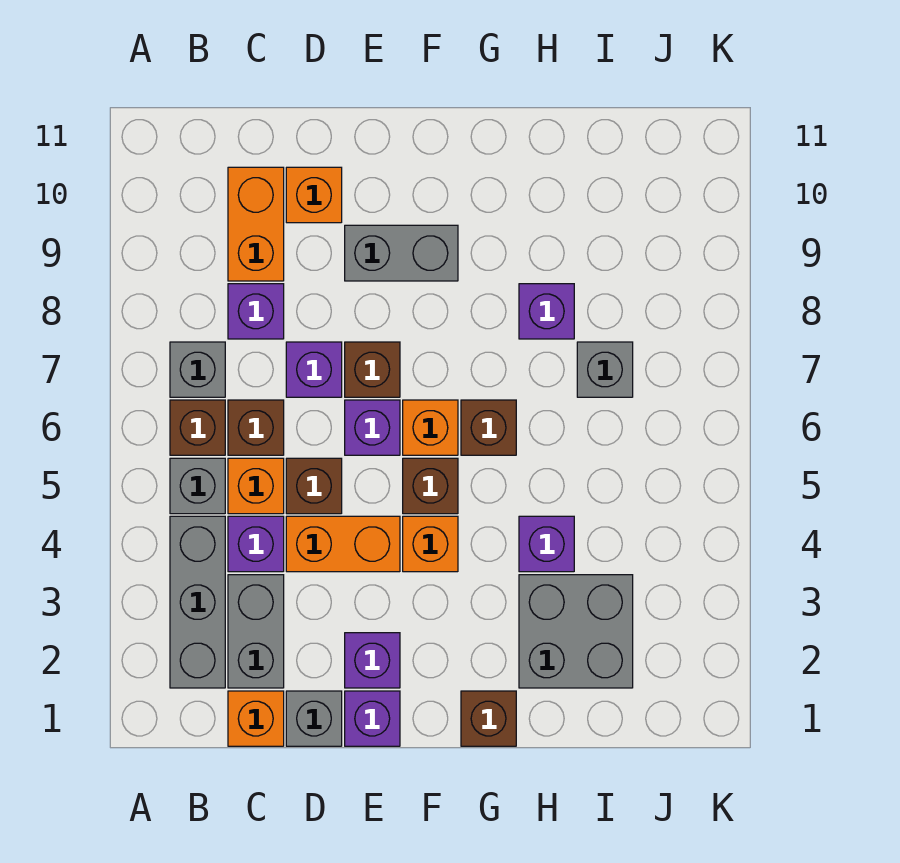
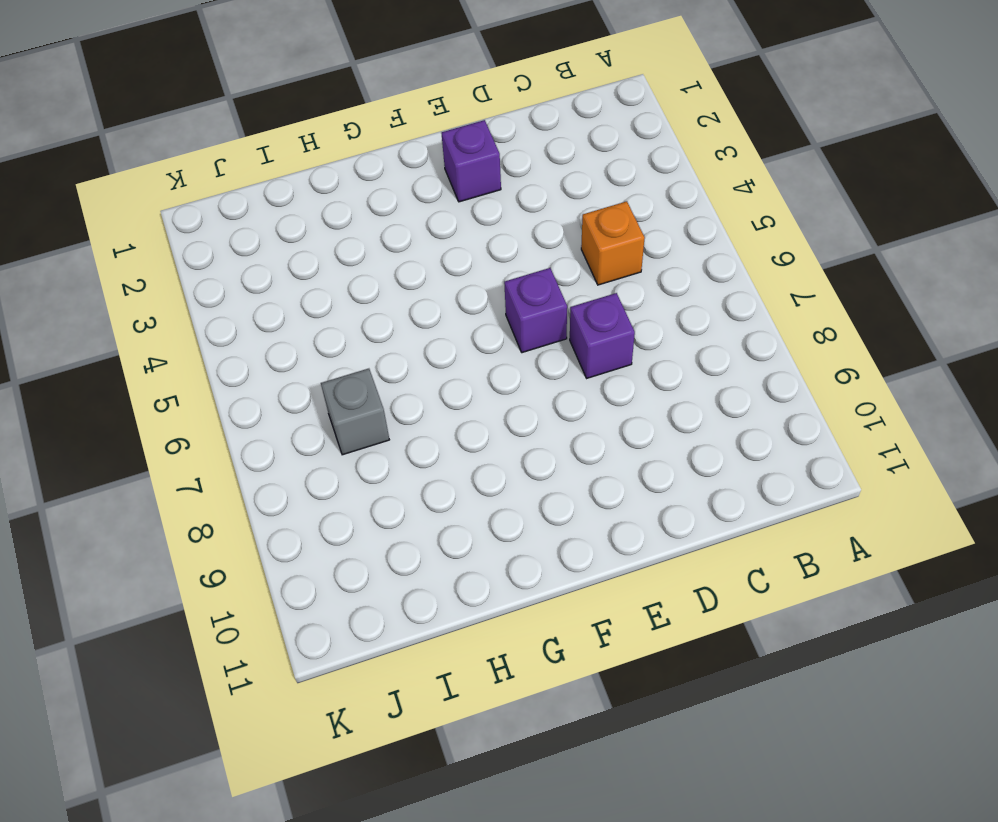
none -> grey brick B2:B4 level 1
none -> grey brick B5 level 1
none -> brown brick B6 level 1
none -> grey brick B7 level 1

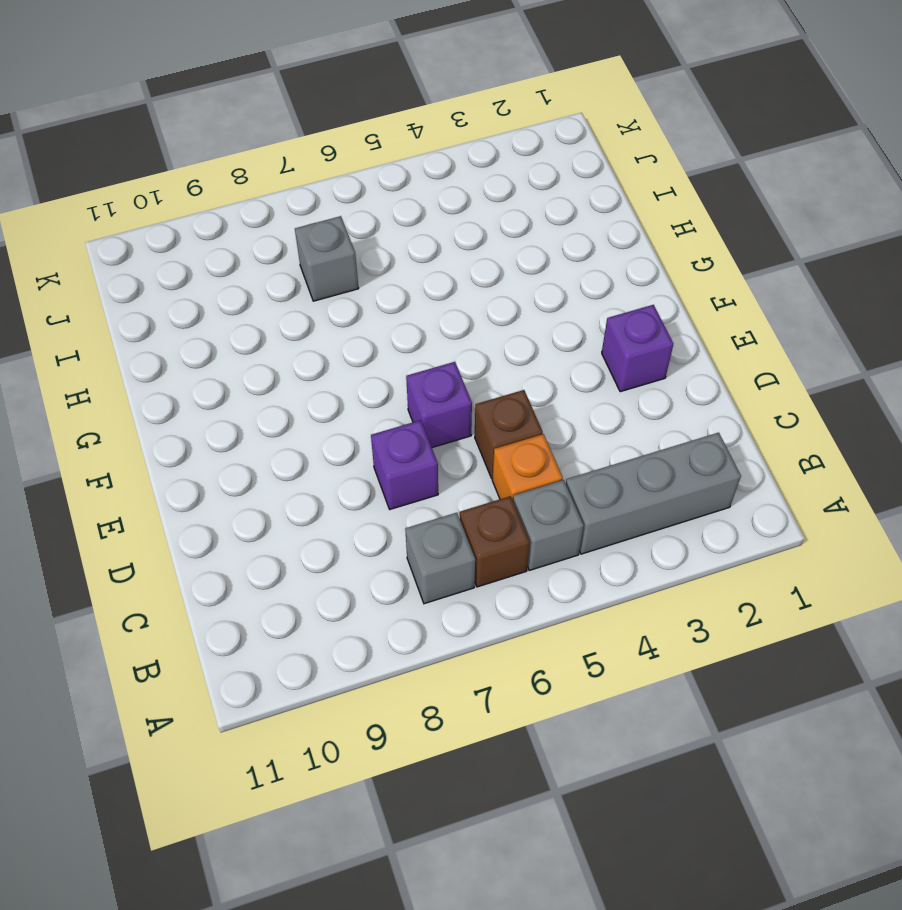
none -> orange brick C1 level 1
none -> grey brick C2:C3 level 1
none -> purple brick C4 level 1
none -> brown brick C6 level 1

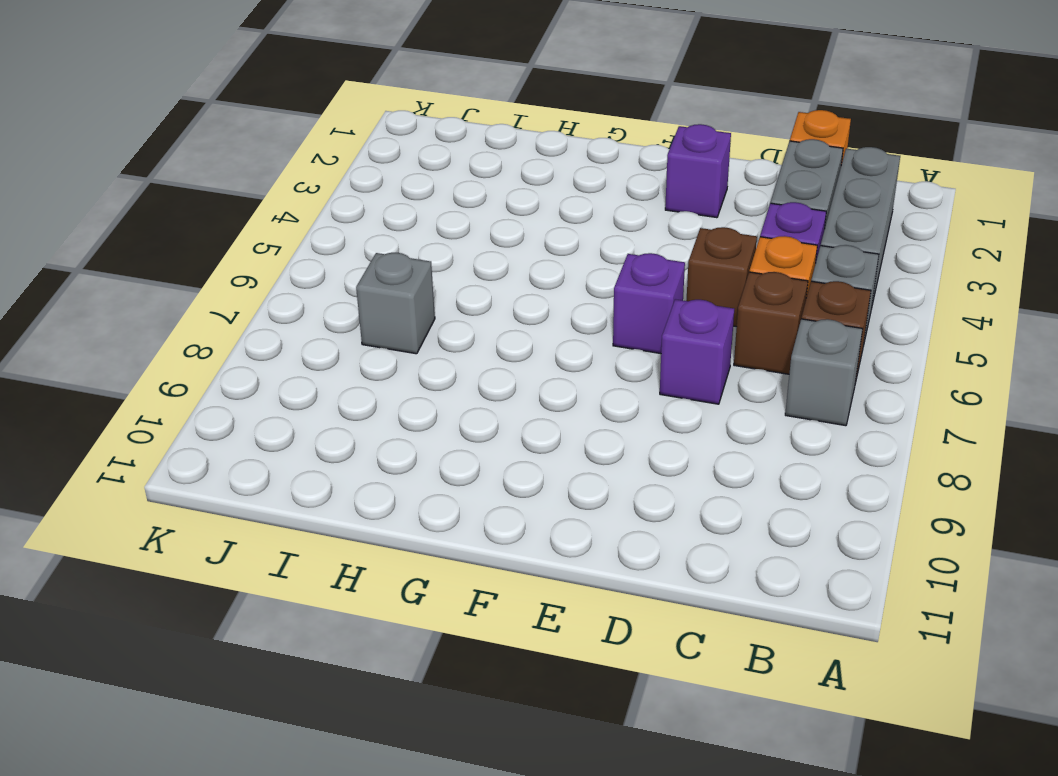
none -> purple brick C8 level 1
none -> orange brick C9:C10 level 1
none -> grey brick D1 level 1
none -> orange brick D4:E4 level 1

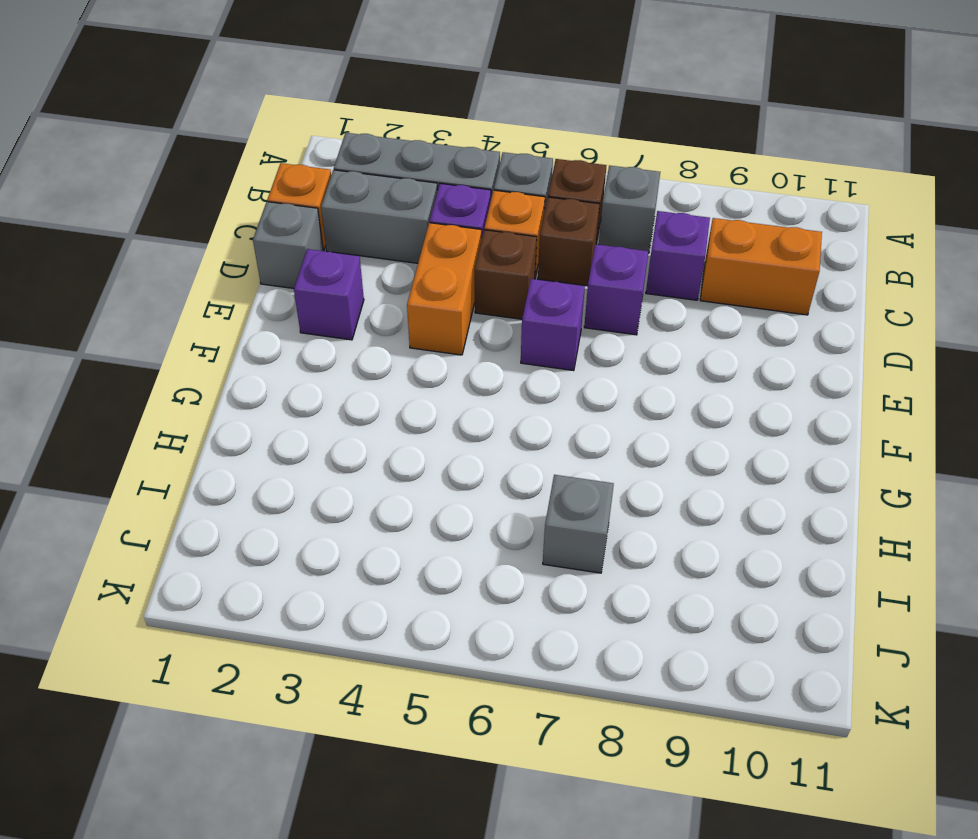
none -> orange brick D10 level 1
none -> purple brick E1 level 1
none -> brown brick E7 level 1
none -> grey brick E9:F9 level 1

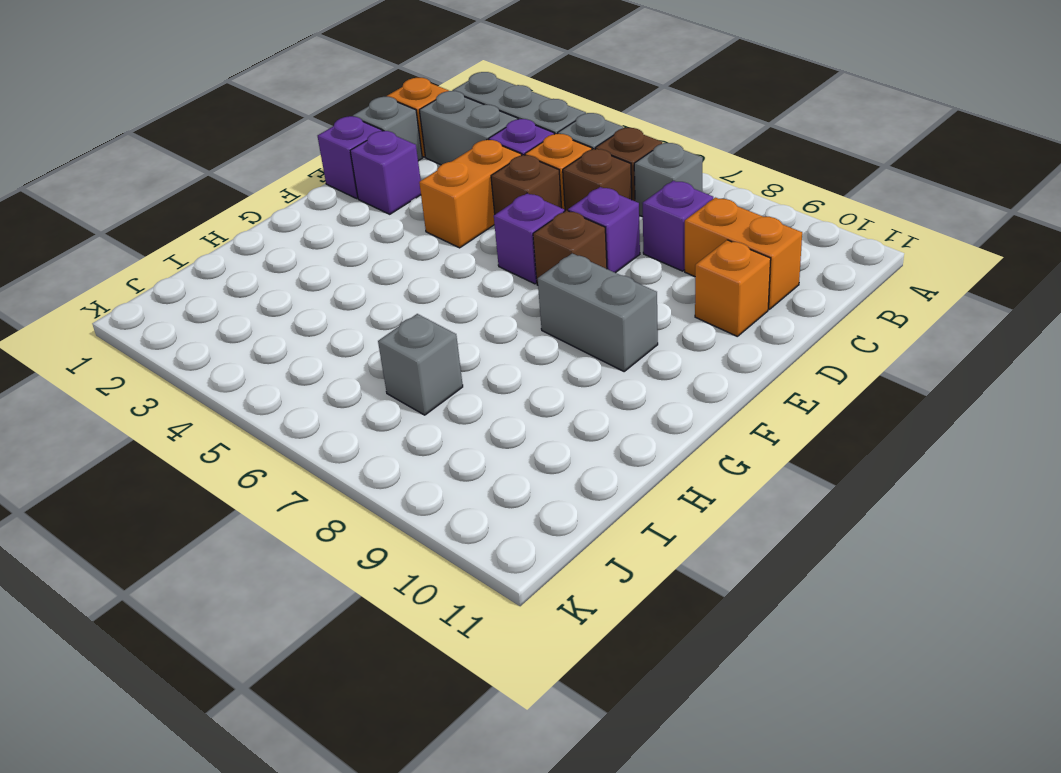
grey brick F8:F9 level 1 -> grey brick E9:F9 level 1
none -> orange brick F4 level 1
none -> brown brick F5 level 1
none -> orange brick F6 level 1
none -> brown brick G1 level 1

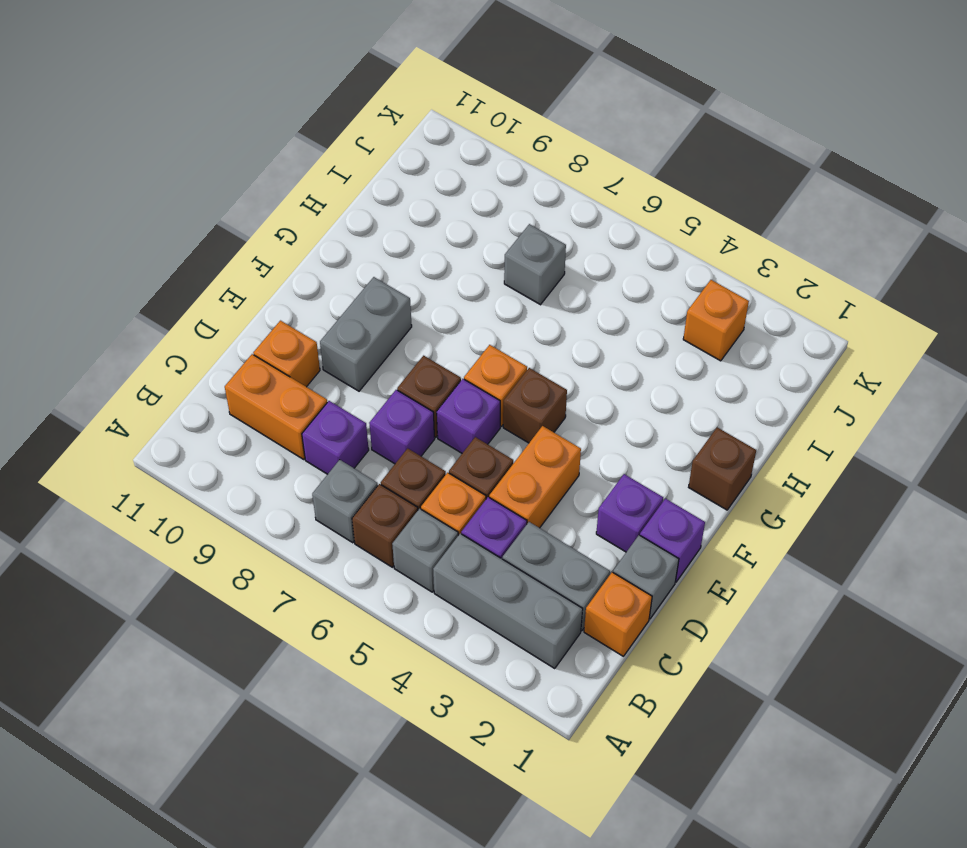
orange brick J3 level 1 -> orange brick F4 level 1
none -> brown brick G6 level 1
none -> grey brick H2:I3 level 1
none -> purple brick H4 level 1
none -> purple brick H8 level 1

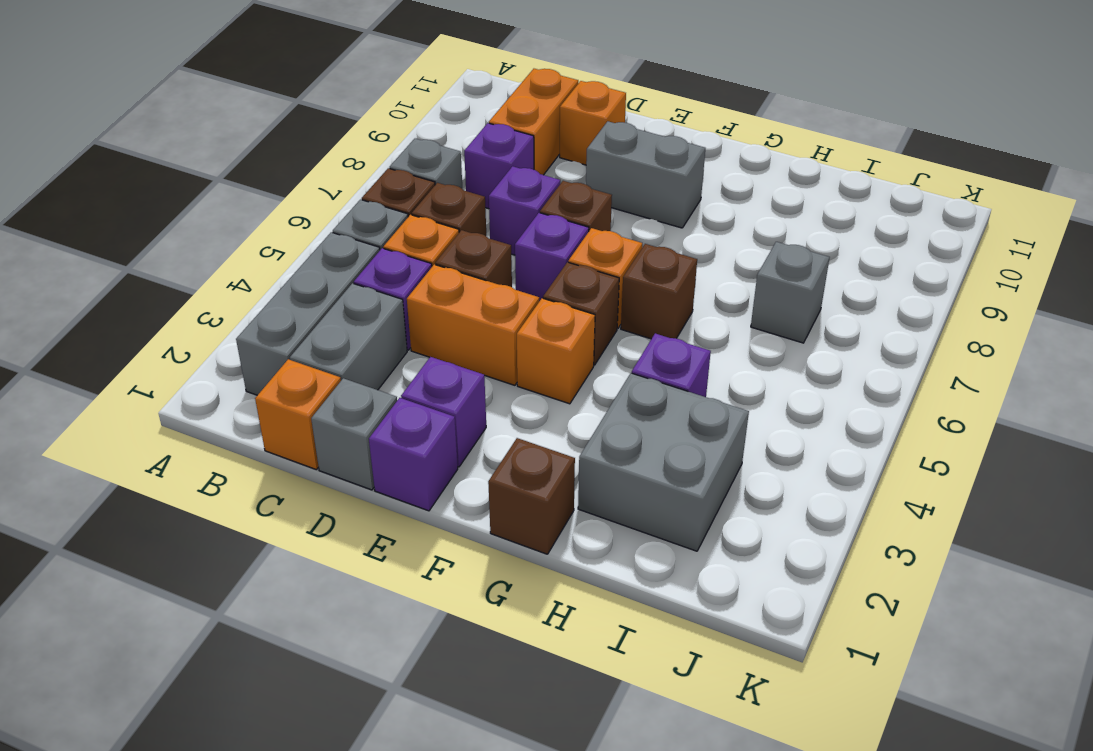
none -> purple brick H8 level 1

